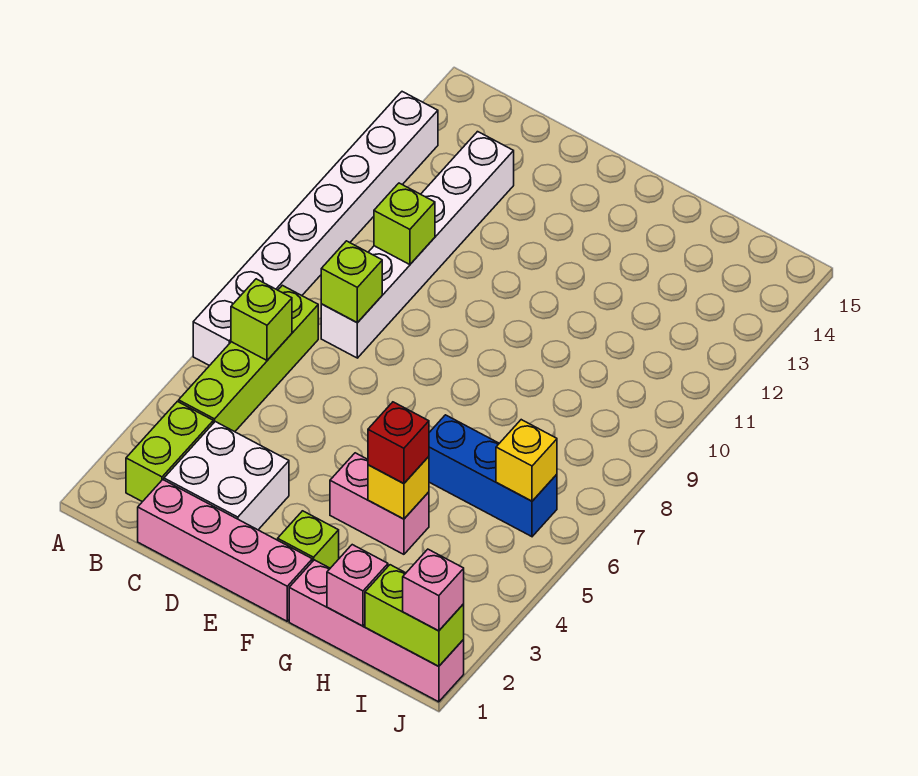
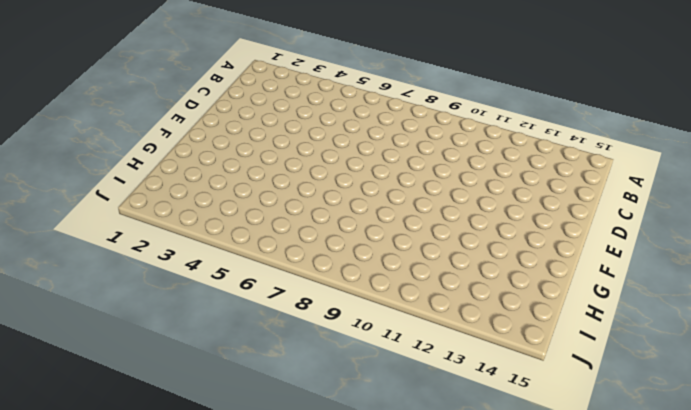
none -> white brick A6:A13 level 1
none -> lime brick B2:B3 level 1
none -> lime brick B4:B7 level 1

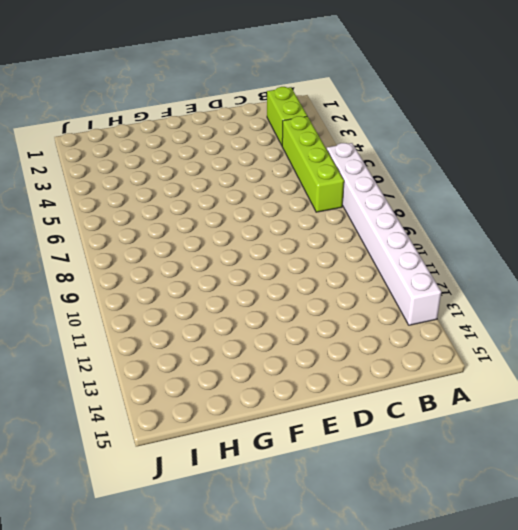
none -> pink brick C1:F1 level 1
none -> white brick C2:D3 level 1
none -> white brick C8:C13 level 1

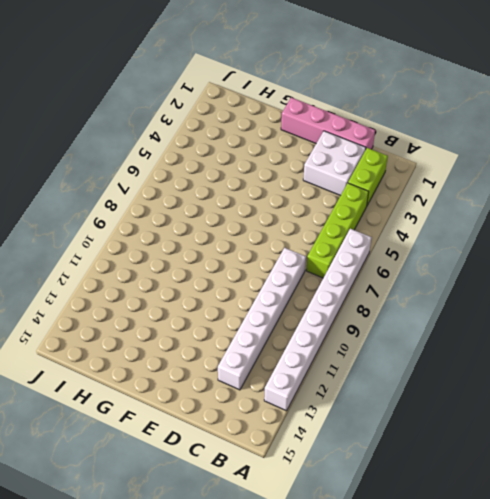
none -> lime brick F2 level 1
none -> pink brick F4:G4 level 1
none -> pink brick G1:J1 level 1

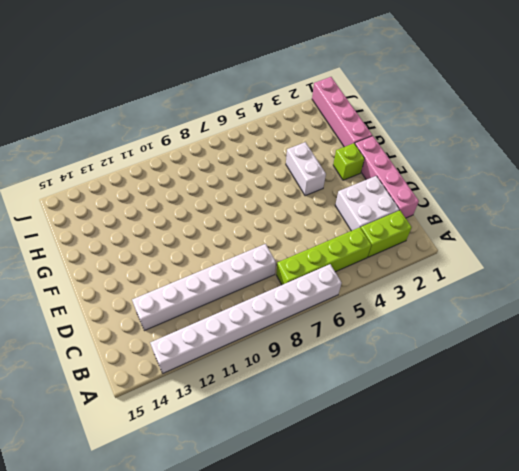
white brick F4:G4 level 1 -> pink brick F4:G4 level 1
none -> blue brick G6:I6 level 1
none -> lime brick B6 level 2
none -> lime brick C8 level 2

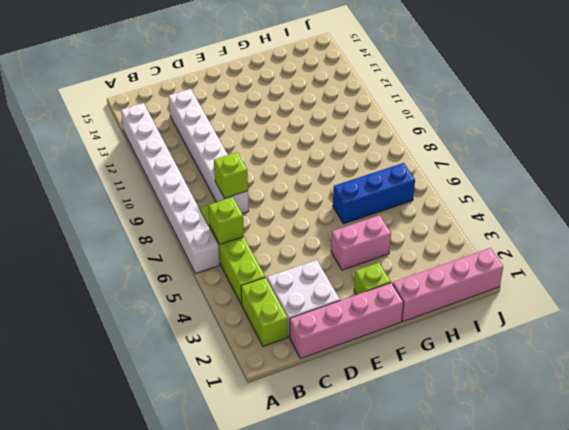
none -> lime brick C10 level 2
none -> yellow brick G4 level 2
none -> pink brick H1 level 2

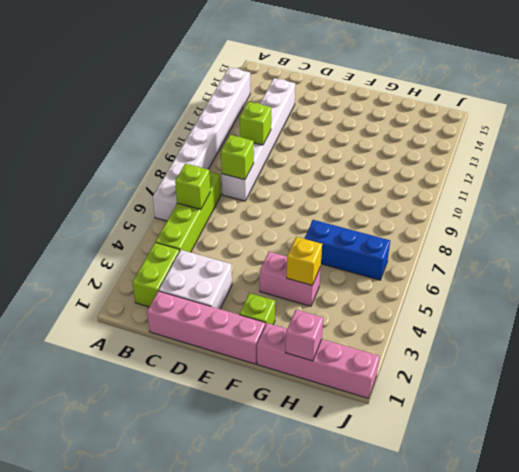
none -> lime brick I1:J1 level 2
none -> yellow brick I6 level 2
none -> red brick G4 level 3

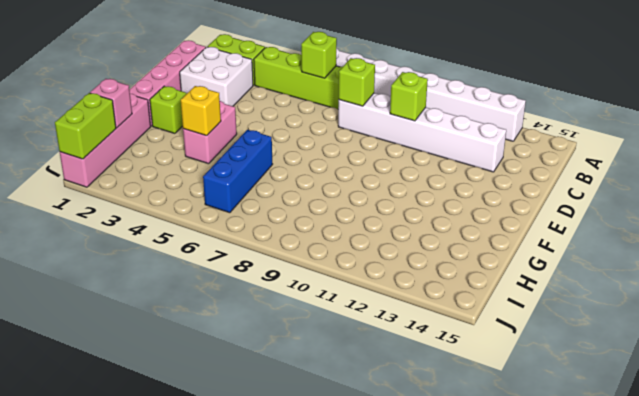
none -> yellow brick I6 level 2
none -> red brick G4 level 3
none -> pink brick J1 level 3

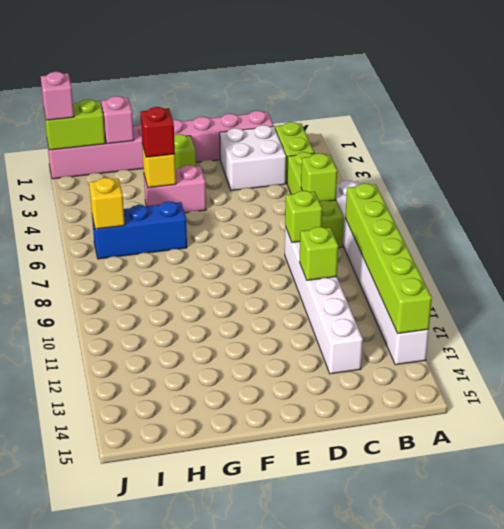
lime brick A8:A13 level 2 -> none

